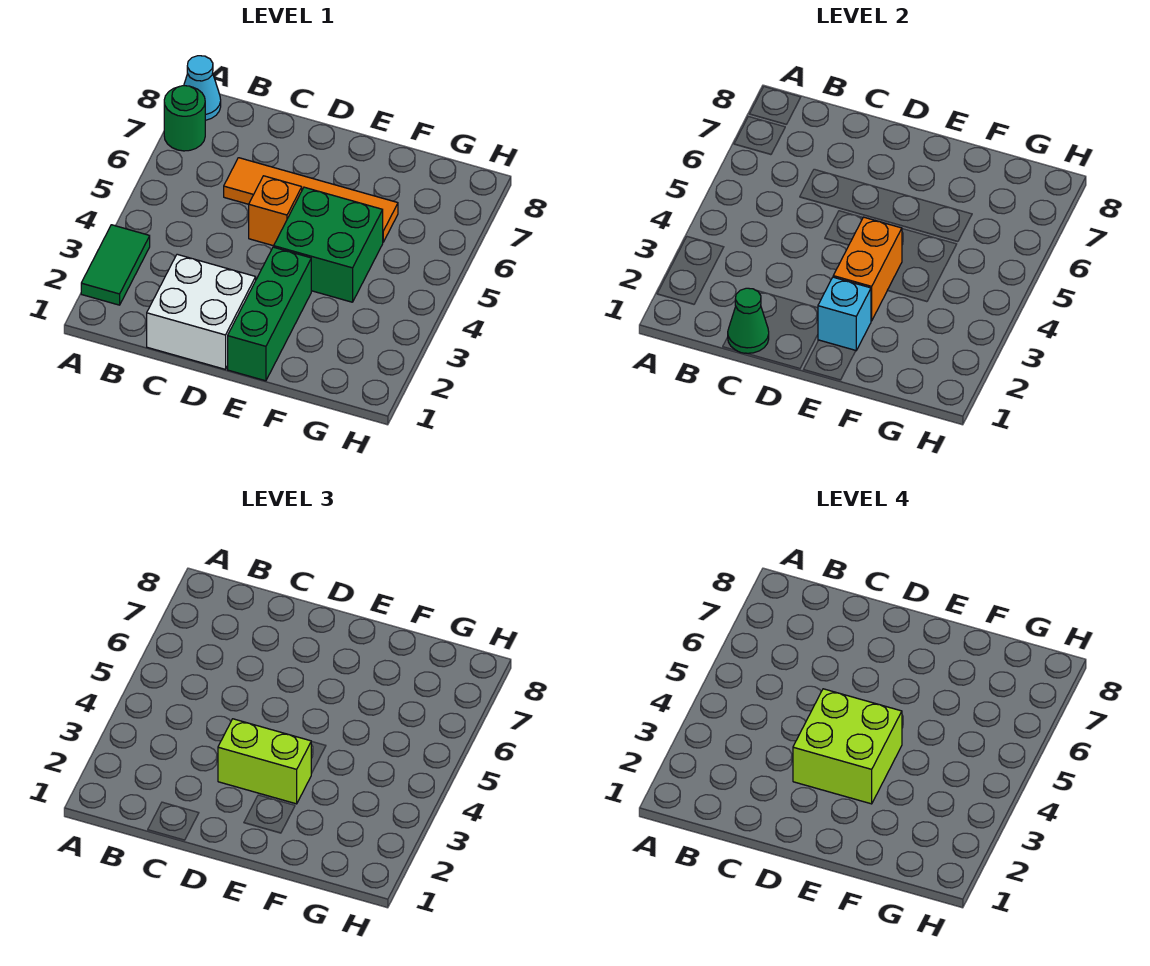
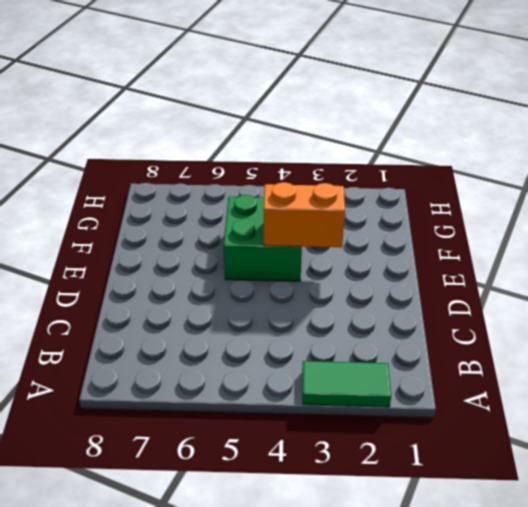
none -> green round brick A7 level 1
none -> cyan cone A8 level 1
none -> white brick C1:D2 level 1

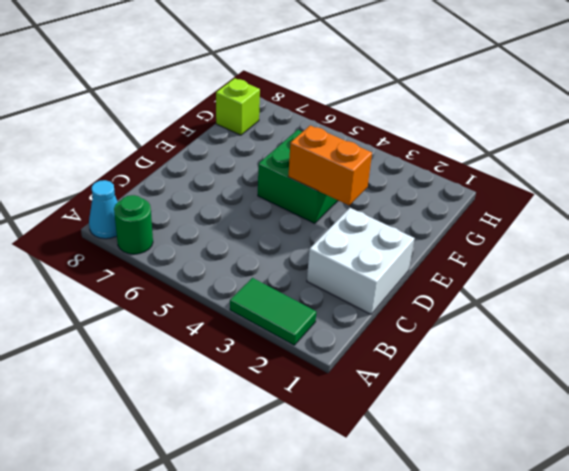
lime brick G8 level 1 -> none
none -> orange tile C6:F6 level 1
none -> orange brick D5 level 1
none -> green brick E1:E3 level 1

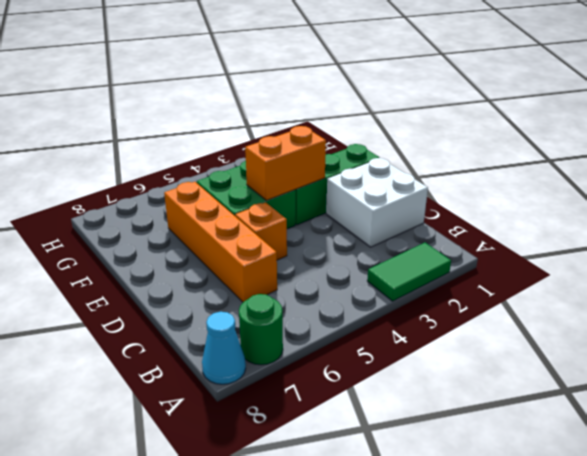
orange brick C6:F6 level 1 -> orange tile C6:F6 level 1
none -> green cone C1 level 2
none -> cyan brick E2 level 2
none -> lime brick D3:E3 level 3

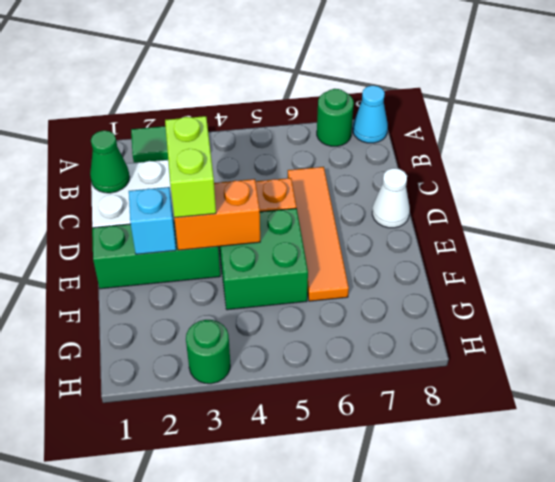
white cone D8 level 1 -> none
green round brick H3 level 1 -> none
none -> lime brick D3:E4 level 4

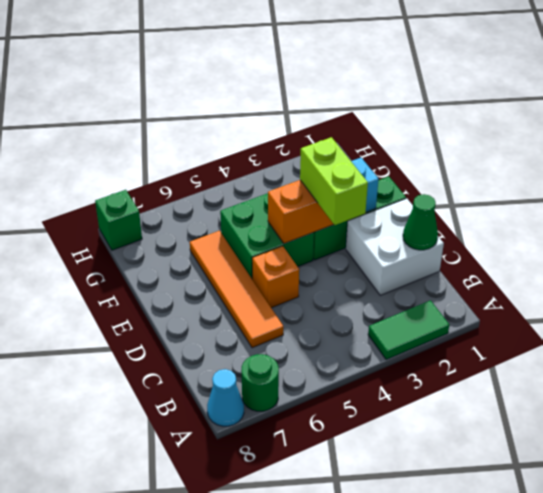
green brick H8 level 1 -> none
none -> lime brick D3:E4 level 4

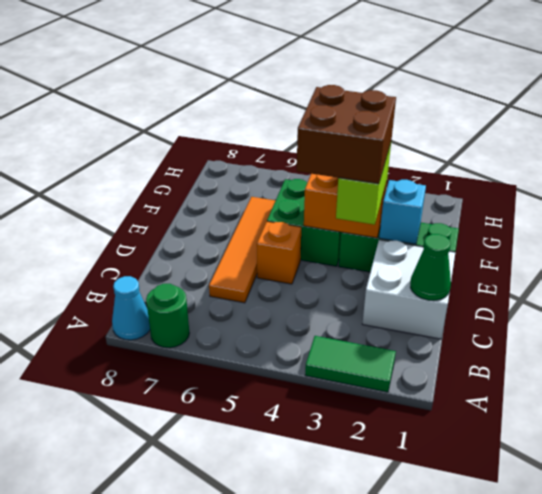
brown brick D3:E4 level 4 -> lime brick D3:E4 level 4

